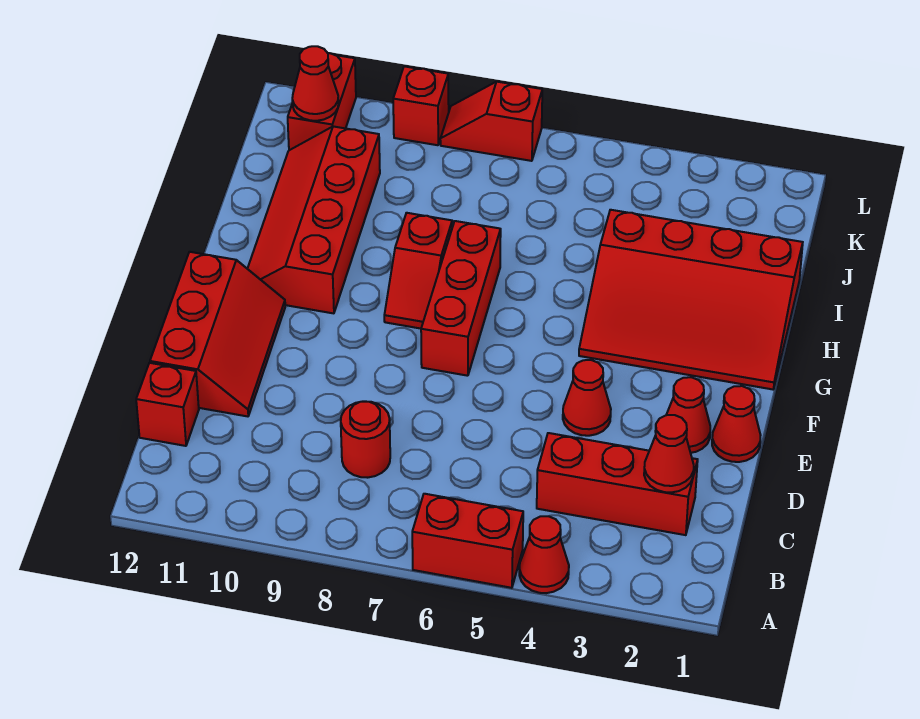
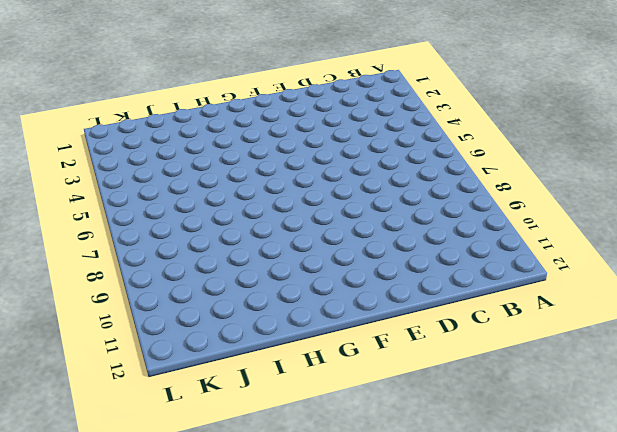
none -> red cone A4 level 1
none -> red brick A5:A6 level 1
none -> red brick C2:C4 level 1

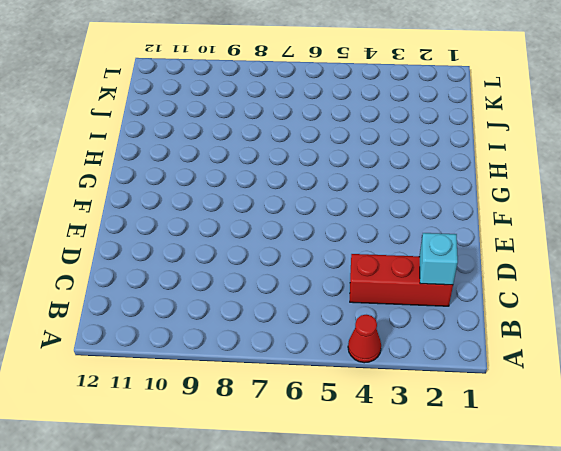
cyan brick C2 level 2 -> red cone C2 level 2
none -> red brick A5:A6 level 1
none -> red round brick C8 level 1
none -> red brick C12 level 1

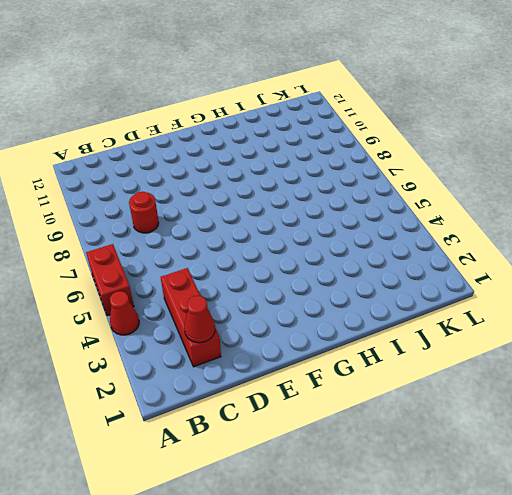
none -> red brick C12 level 1
none -> red slope D11:F12 level 1 top 12
none -> red cone E1 level 1

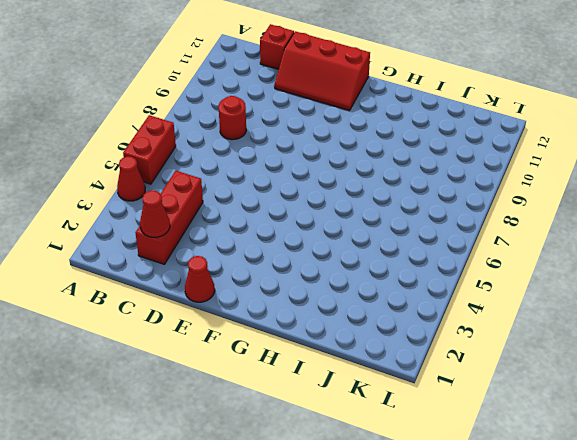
none -> red cone E2 level 1
none -> red cone E4 level 1
none -> red brick F7:H7 level 1

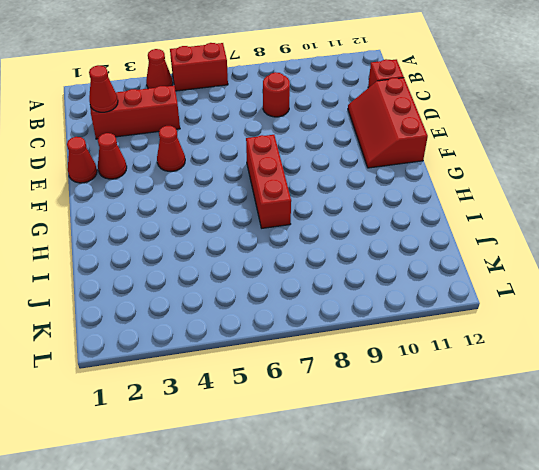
none -> red slope G1:I4 level 1 top I
none -> red slope G8:H8 level 1 top H
none -> red slope G10:J11 level 1 top 10

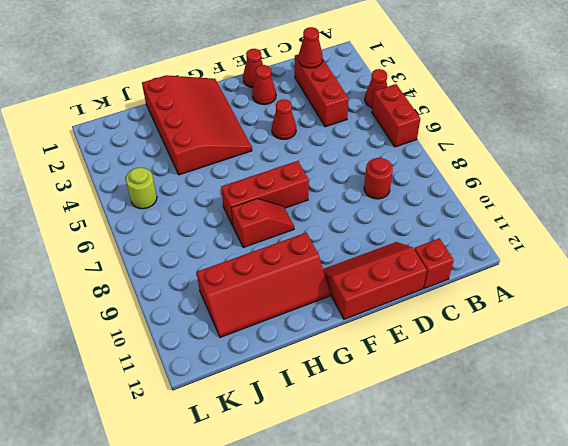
lime round brick K5 level 1 -> none
none -> red brick K11:L11 level 1
none -> red slope L7:L8 level 1 top 7
none -> red brick L9 level 1

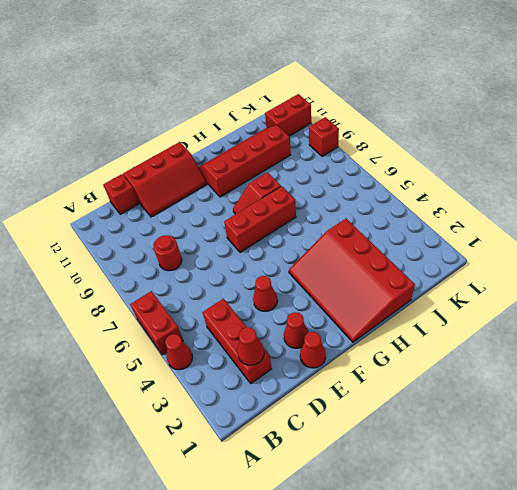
none -> red slope L7:L8 level 1 top 7
none -> red cone K11 level 2

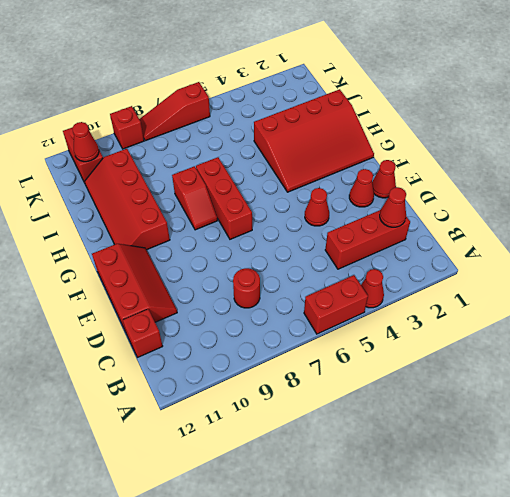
red slope L6:L8 level 1 top 6 -> red slope L7:L8 level 1 top 7

